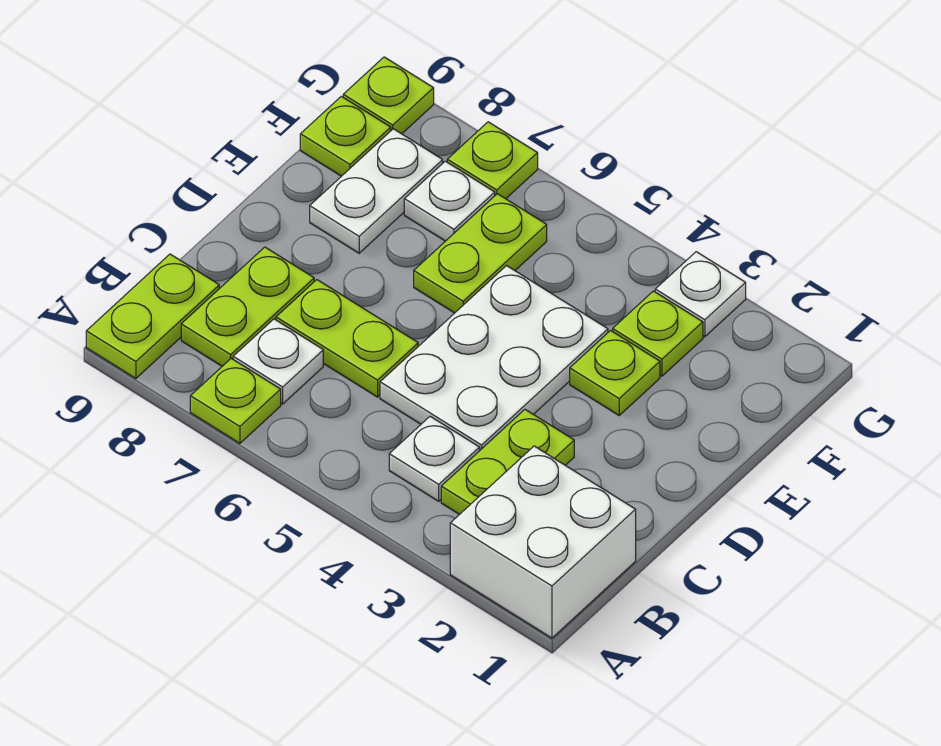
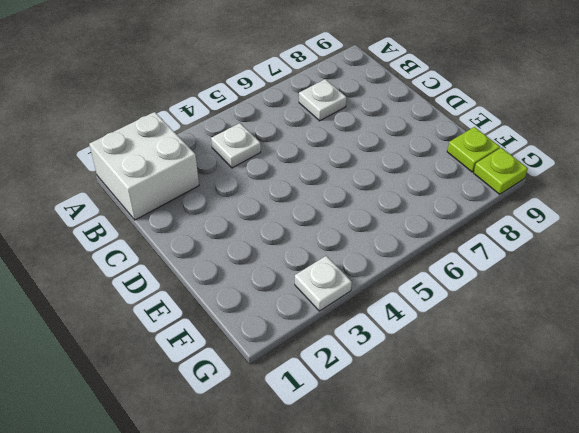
none -> lime plate A7 level 1
none -> lime plate A9:B9 level 1
none -> lime plate B3:C3 level 1

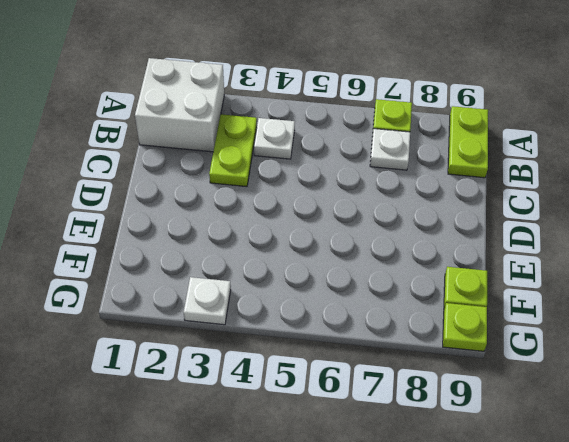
none -> lime plate B8:C8 level 1
none -> white plate C4:E5 level 1
none -> lime plate C6:C7 level 1

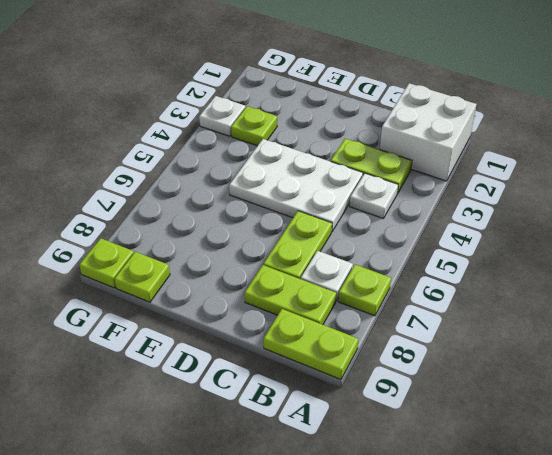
none -> lime plate E3 level 1
none -> lime plate E6:F6 level 1
none -> white plate E8:F8 level 1

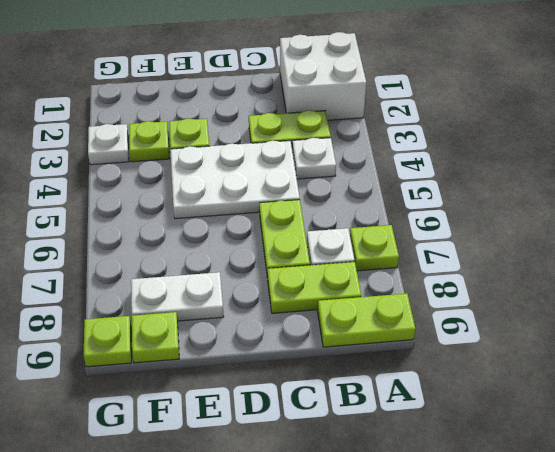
none -> lime plate E6:F6 level 1
none -> white plate F7 level 1
none -> lime plate G7 level 1

